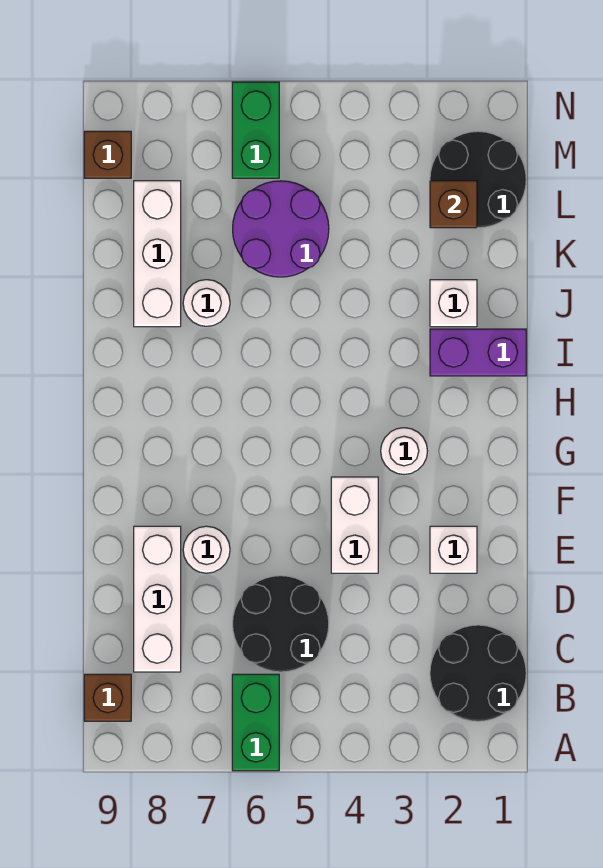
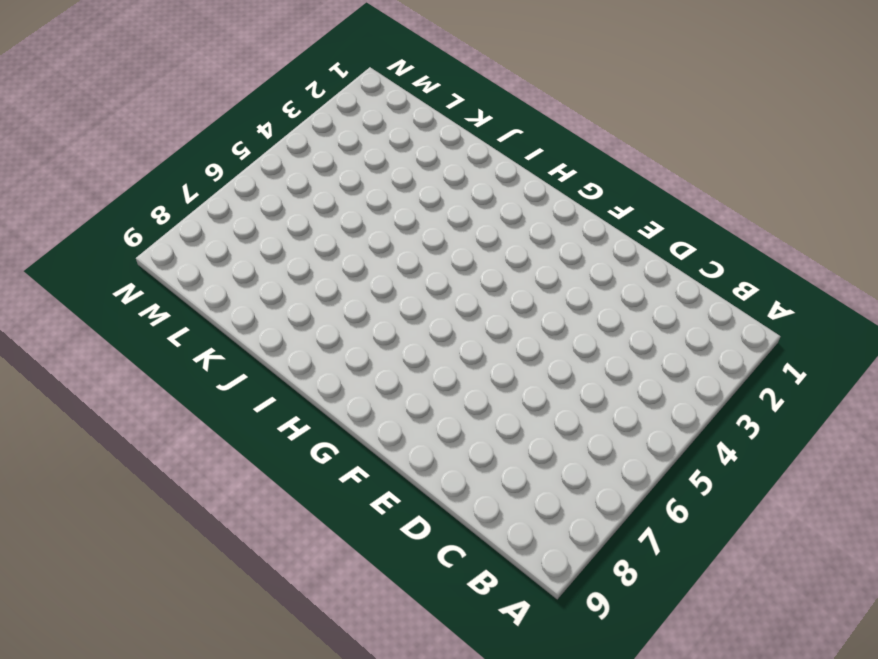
none -> green brick A6:B6 level 1
none -> black round brick B1:C2 level 1
none -> brown brick B9 level 1

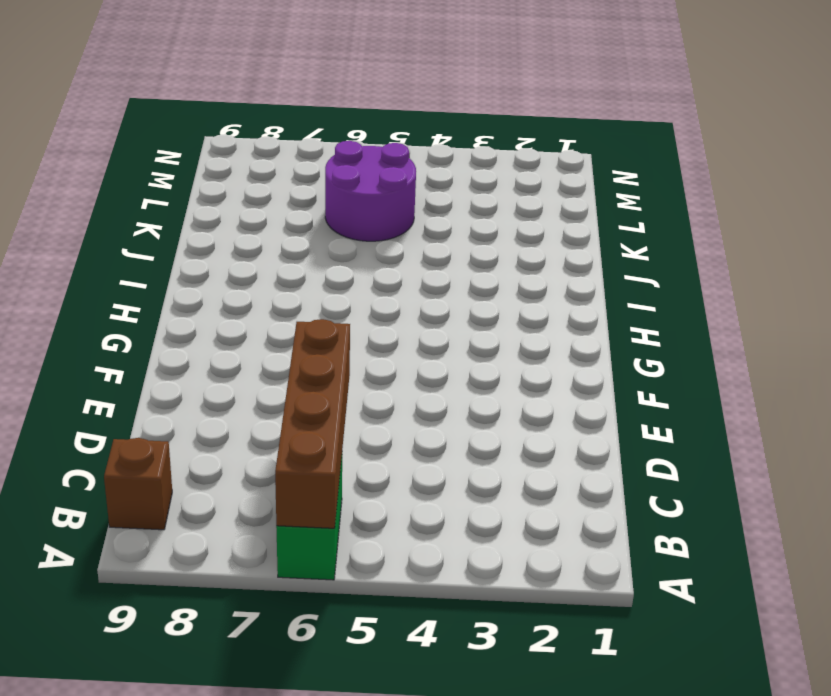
brown brick A6:D6 level 2 -> none
none -> black round brick B1:C2 level 1
none -> black round brick C5:D6 level 1
none -> white brick C8:E8 level 1

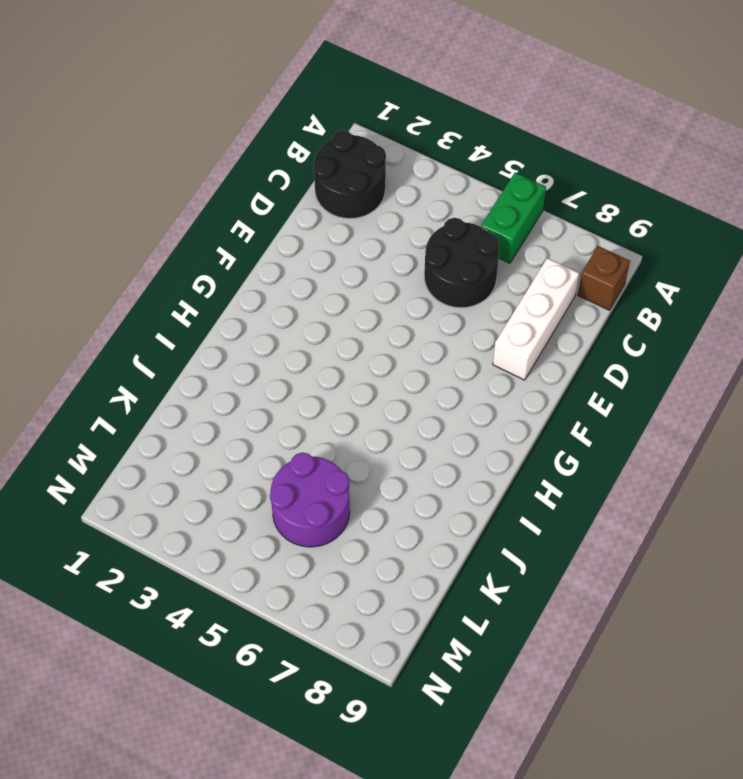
none -> white brick E2 level 1
none -> white brick E4:F4 level 1
none -> white round brick E7 level 1

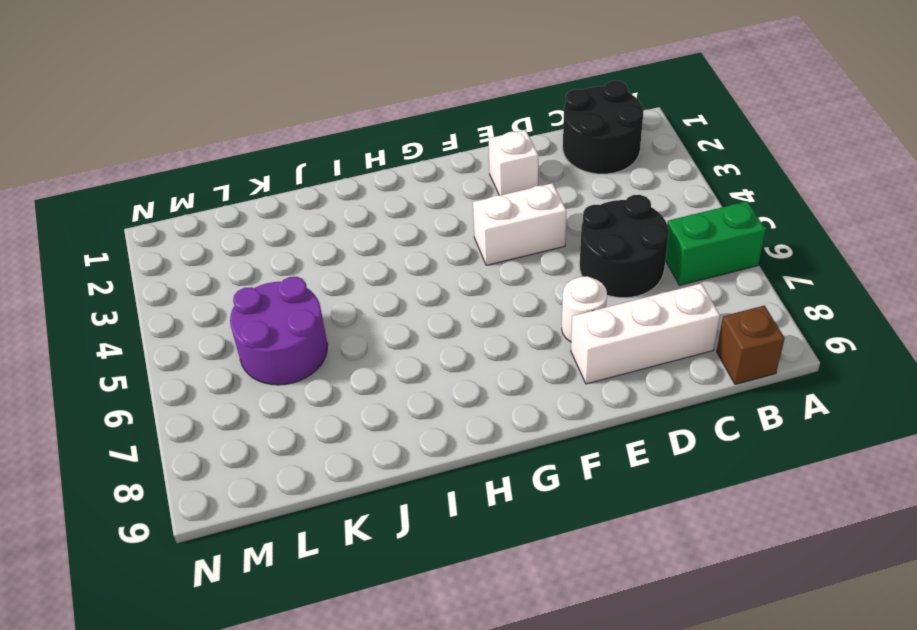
none -> white round brick G3 level 1
none -> purple brick I1:I2 level 1
none -> white brick J2 level 1

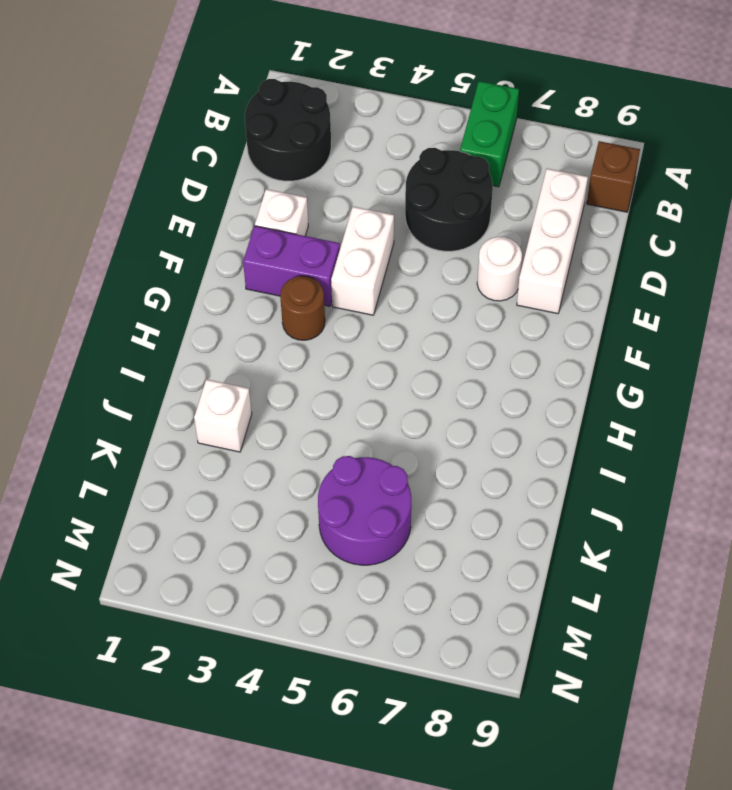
purple brick F2:F3 level 1 -> purple brick I1:I2 level 1
brown round brick G3 level 1 -> white round brick G3 level 1
none -> white round brick J7 level 1
none -> white brick J8:L8 level 1
none -> black round brick L1:M2 level 1

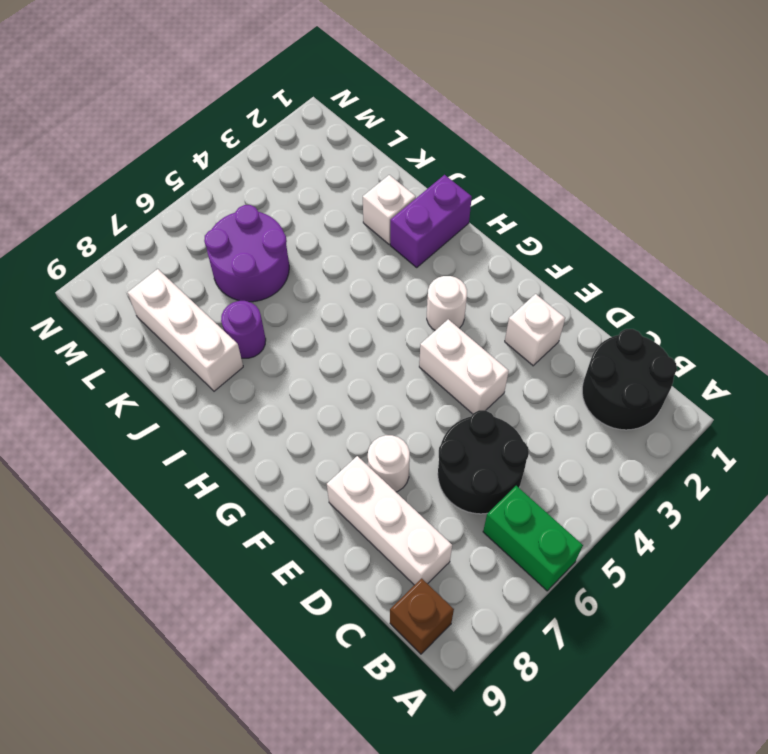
purple round brick J7 level 1 -> white round brick J7 level 1
none -> black round brick L1:M2 level 1
none -> green brick M6:N6 level 1
none -> brown brick M9 level 1

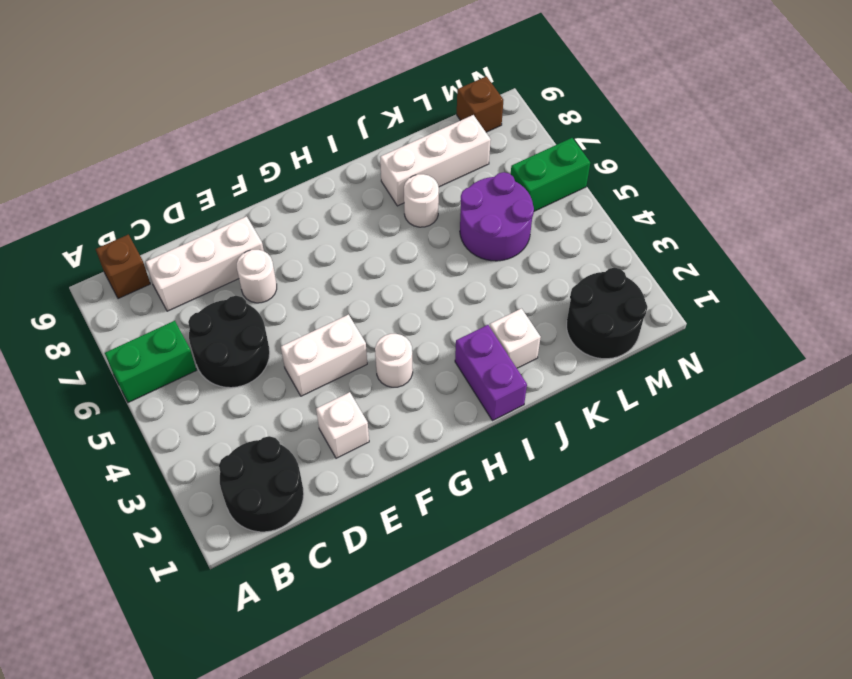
none -> brown brick L2 level 2

